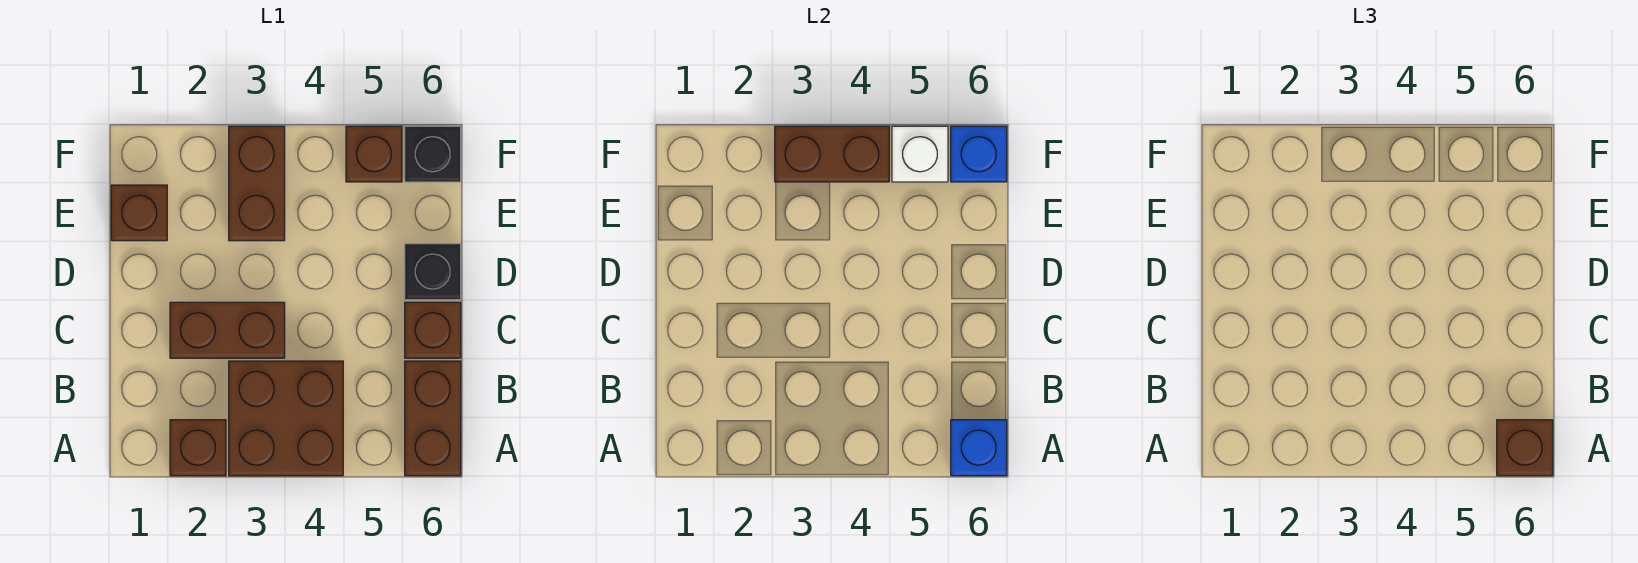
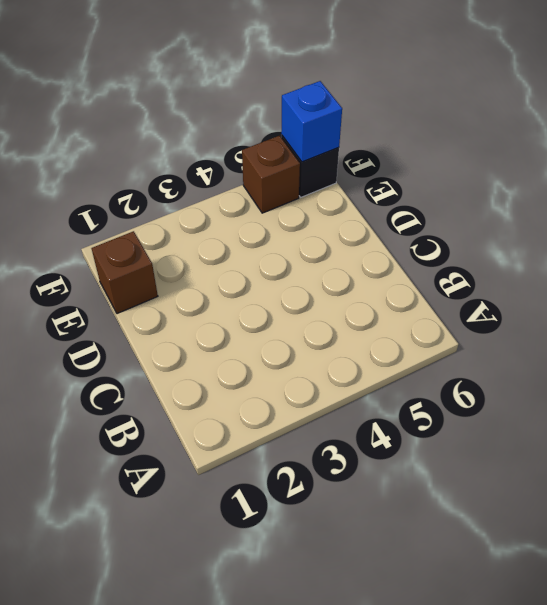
none -> brown brick A2 level 1
none -> brown brick A3:B4 level 1
none -> brown brick A6:B6 level 1

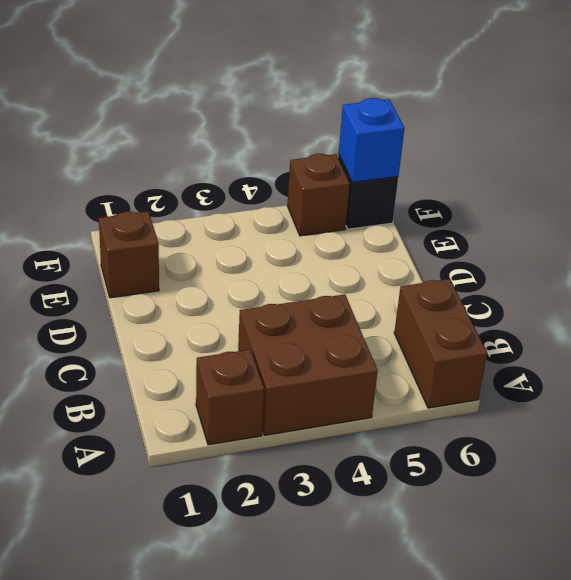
none -> brown brick C2:C3 level 1
none -> brown brick C6 level 1
none -> black brick D6 level 1

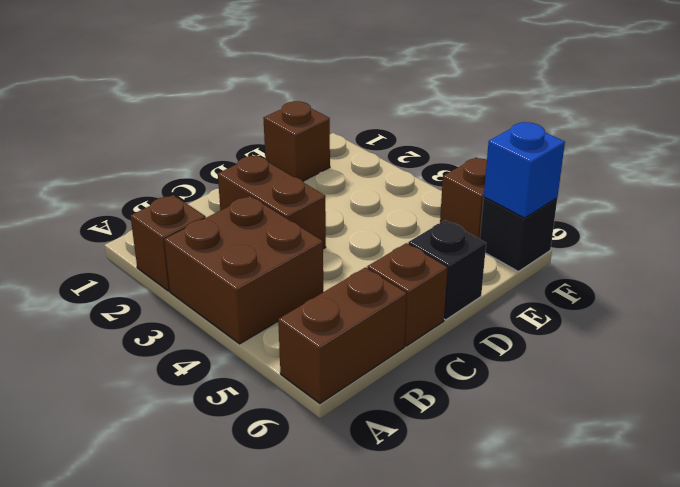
none -> brown brick E3:F3 level 1
none -> blue brick A6 level 2
none -> brown brick F3:F4 level 2

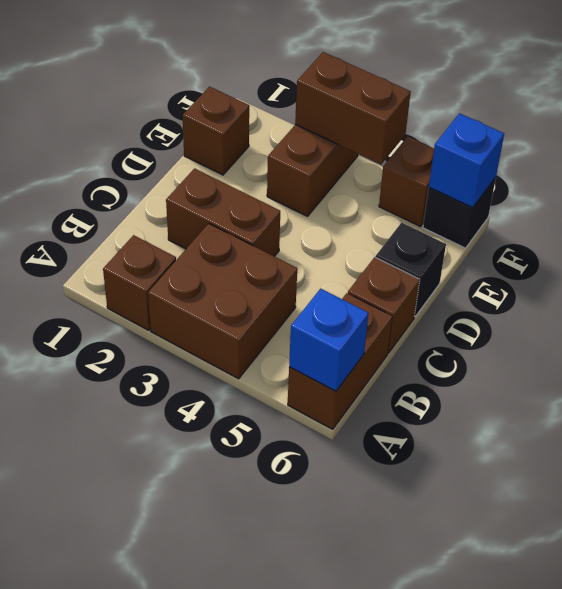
none -> white brick F5 level 2
none -> brown brick A6 level 3

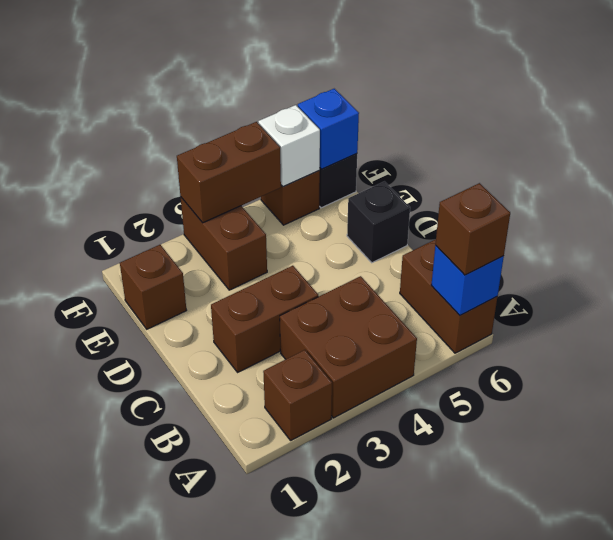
none -> brown brick C6 level 1

